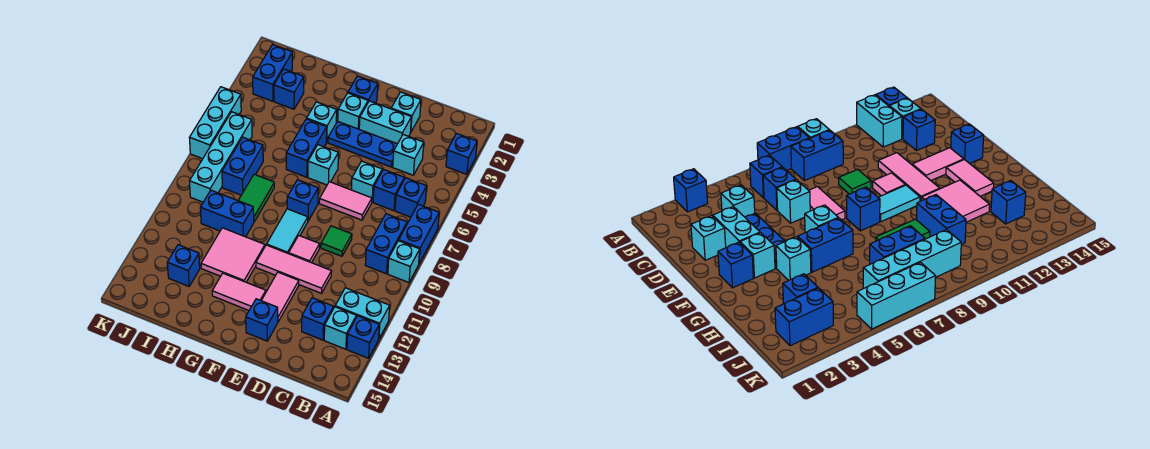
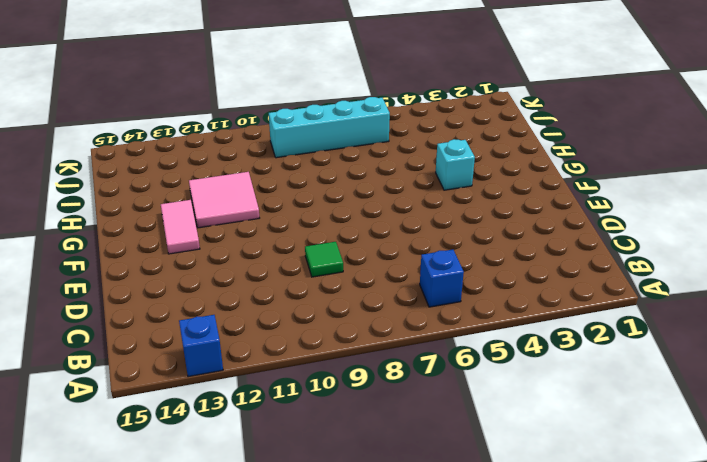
none -> blue brick A3 level 1
none -> blue brick A7:A8 level 1
none -> cyan brick A9 level 1
none -> cyan brick A12:B12 level 1

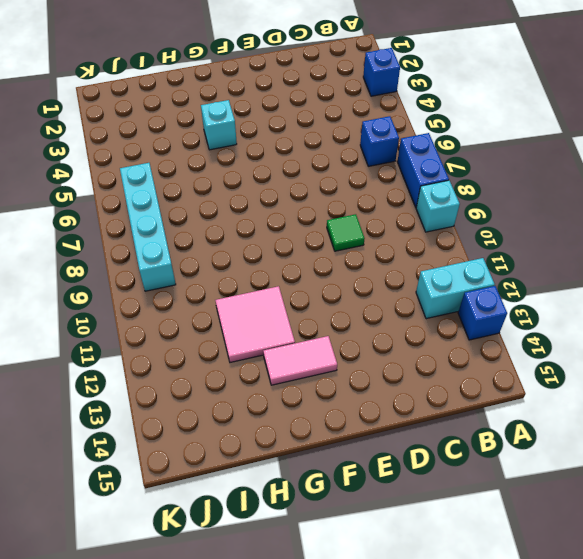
none -> blue brick B8:B9 level 1
none -> cyan brick B13 level 1
none -> cyan brick C4 level 1
none -> blue brick C6 level 1

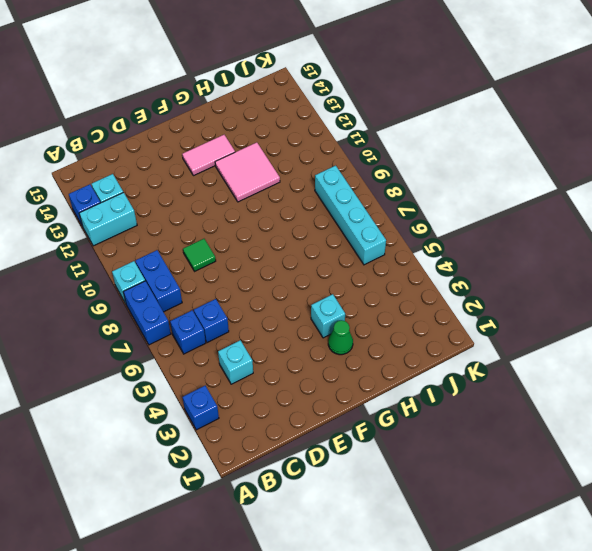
green cone G3 level 1 -> none
none -> blue brick C13 level 1
none -> cyan brick D2 level 1
none -> cyan brick D3:E3 level 1
none -> blue plate D4:F4 level 1

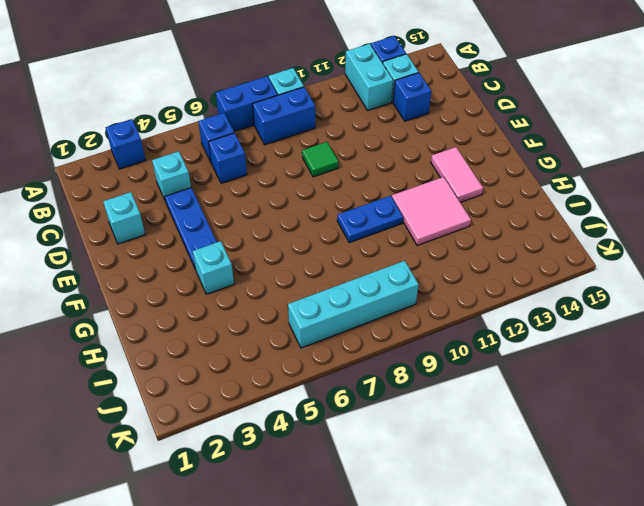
blue plate G9:G10 level 1 -> none
none -> cyan brick D3:E3 level 1
none -> cyan brick D6 level 1
none -> pink tile D7:E7 level 1
none -> pink tile D11:F11 level 1

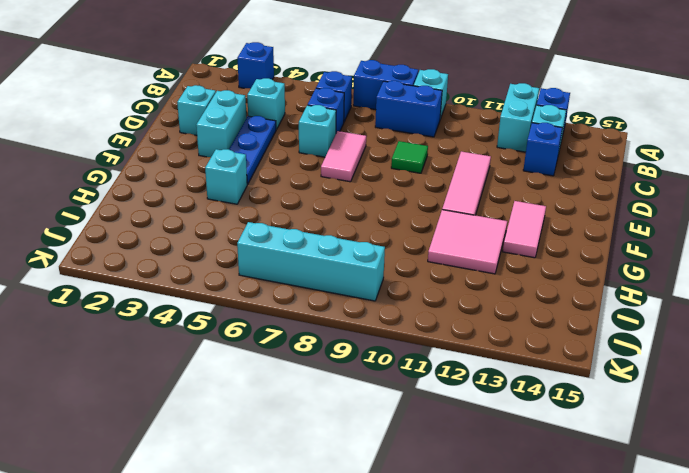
none -> pink tile E10 level 1
none -> pink tile E12:E13 level 1
none -> blue brick E14 level 1
none -> blue brick F2 level 1

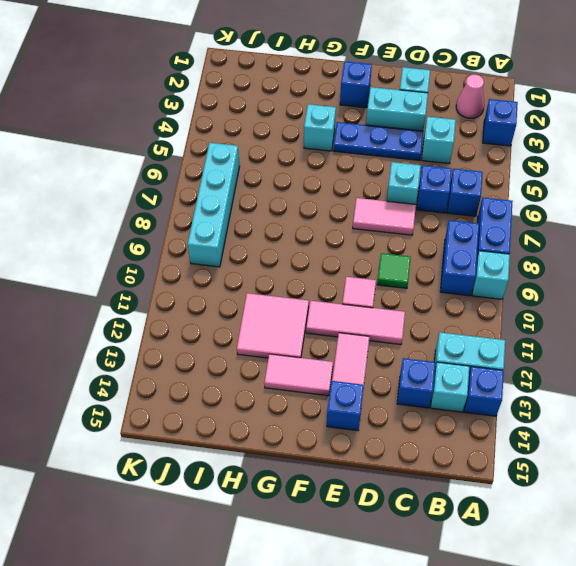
pink cone B2 level 1 -> none
none -> cyan brick F3 level 1
none -> cyan brick F6 level 1
none -> blue brick F8 level 1
none -> cyan tile F9:F10 level 1

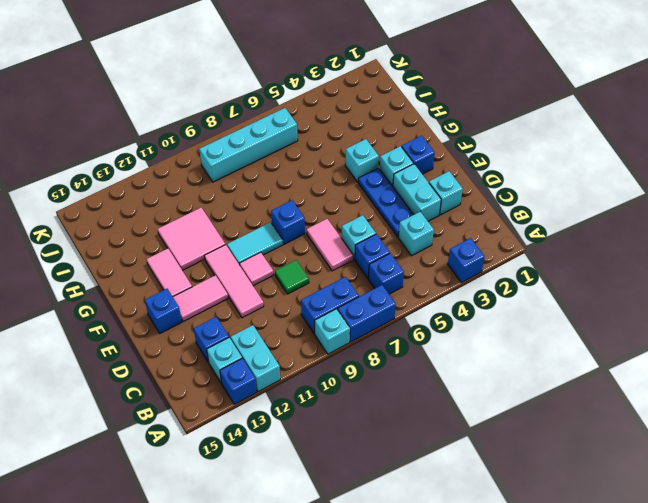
none -> cyan brick F6 level 1
none -> blue brick G5:G6 level 1
none -> green tile H8:H9 level 1
none -> blue brick H10:I10 level 1

